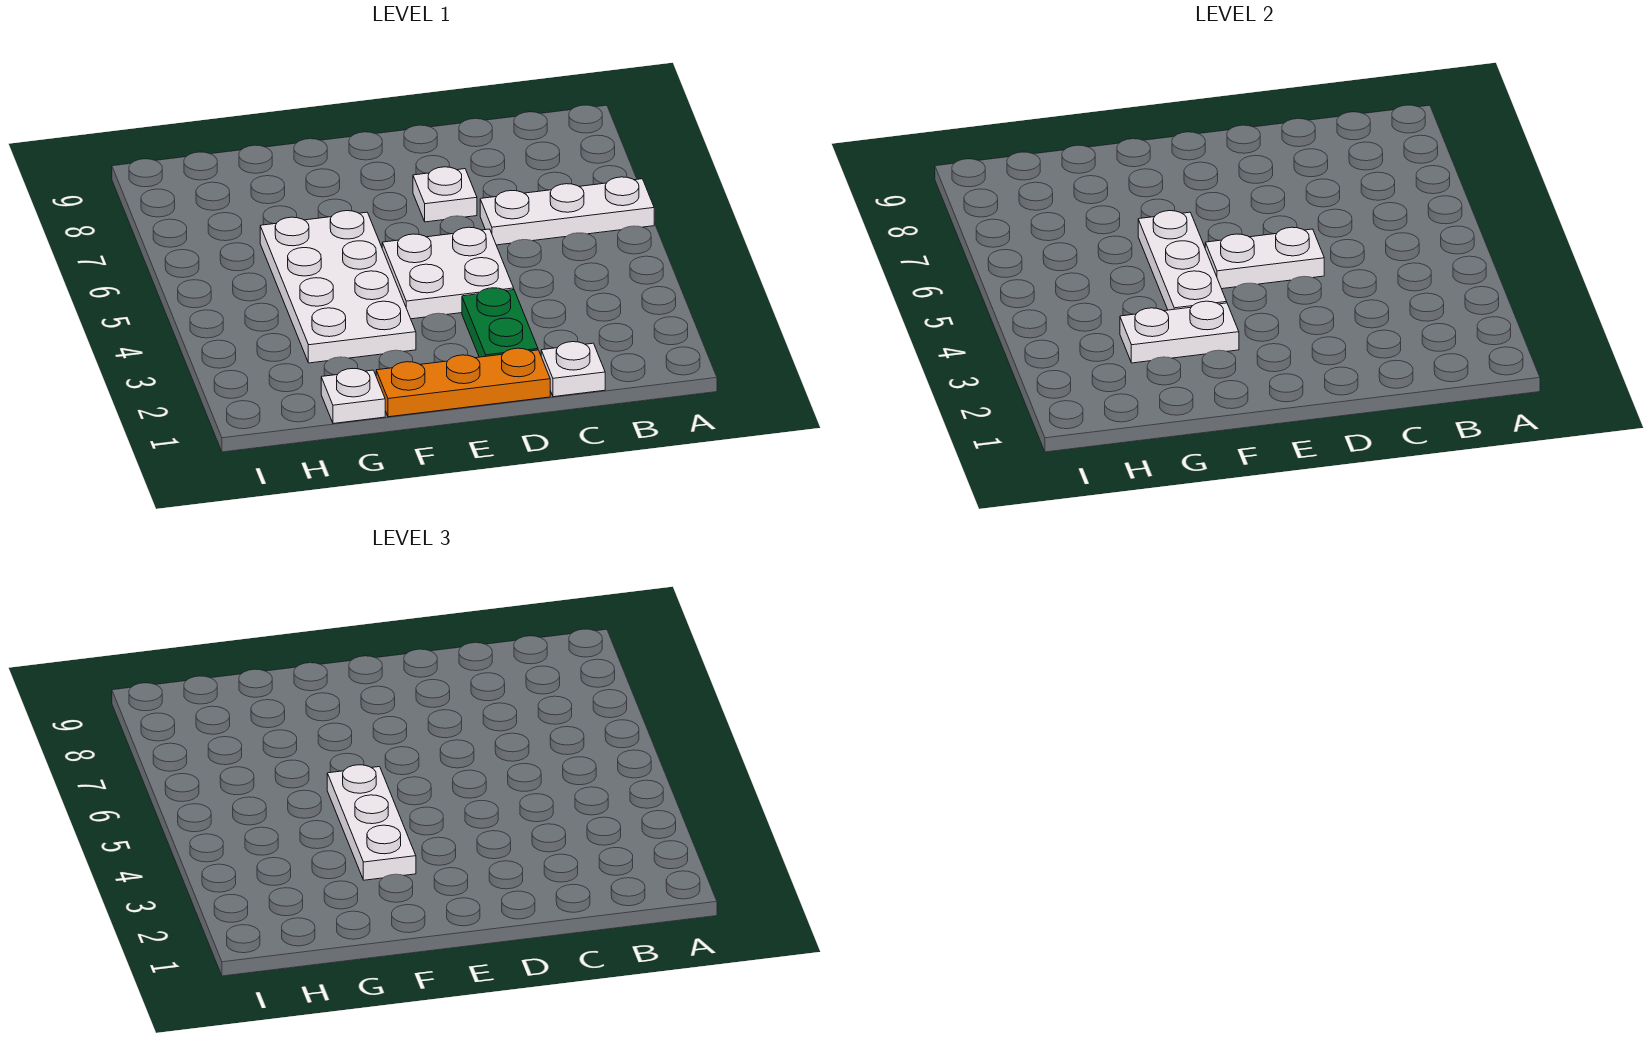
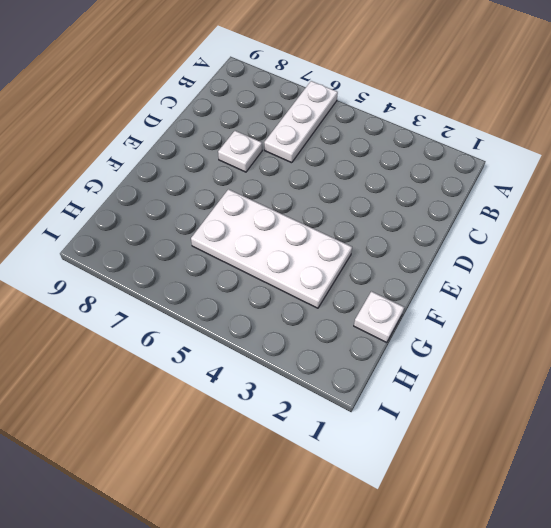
none -> white plate C1 level 1
none -> orange plate D1:F1 level 1
none -> green plate D2:D3 level 1

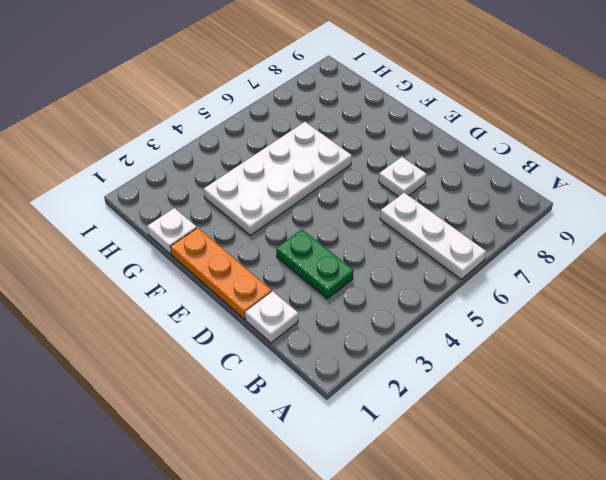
green plate C3:D3 level 1 -> green plate D2:D3 level 1
none -> white plate D4:E5 level 1
none -> white plate D5:E5 level 2
none -> white plate F3:G3 level 2

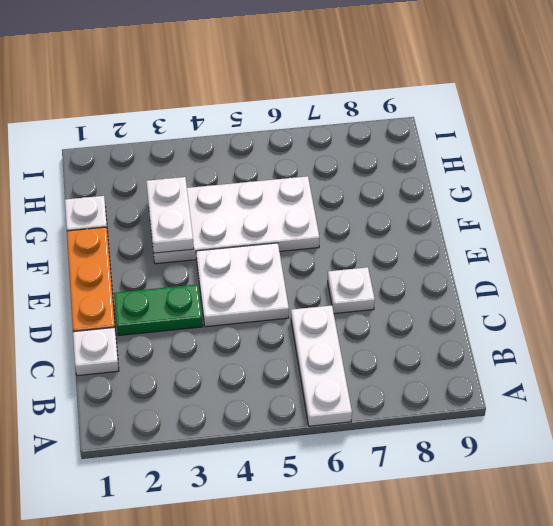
none -> white plate D5:E5 level 2
none -> white plate F4:F6 level 2
none -> white plate F3:F5 level 3

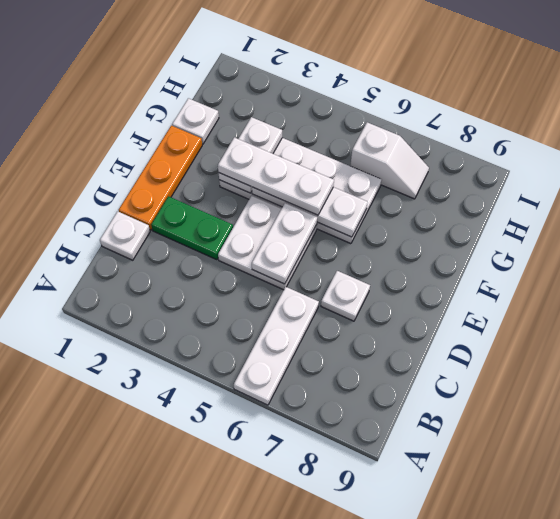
white slope H6:H7 level 1 top 6 -> none

